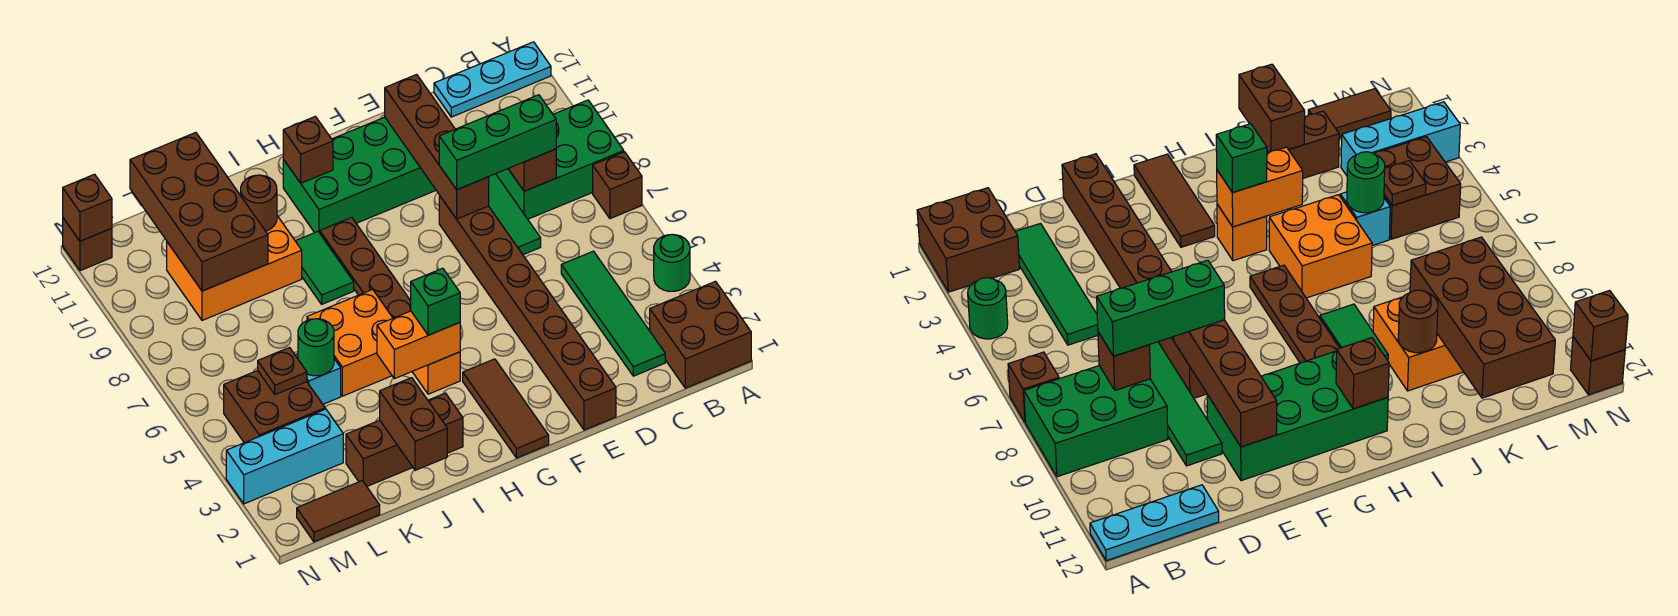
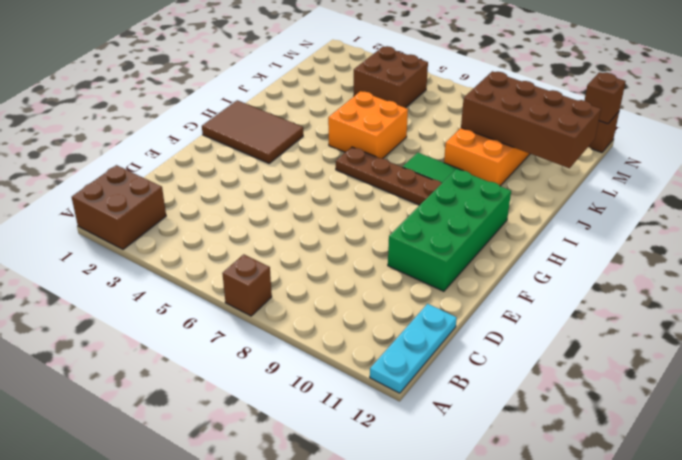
brown tile G1:H3 level 1 -> brown tile G1:G3 level 1
none -> green round brick A4 level 1
none -> green brick A8:C9 level 1
none -> green tile C2:C5 level 1
none -> green tile D7:D10 level 1

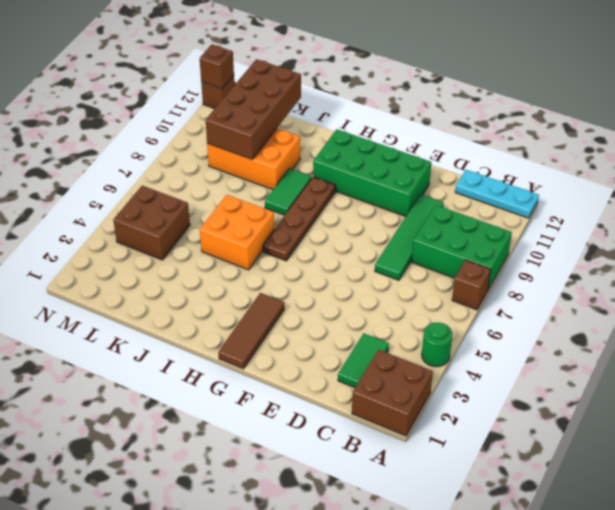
green tile C2:C3 level 1 -> green tile C2:C5 level 1
none -> brown brick E1:E8 level 1
none -> orange brick H4 level 1
none -> brown brick I2:K2 level 1
none -> cyan brick K5 level 1

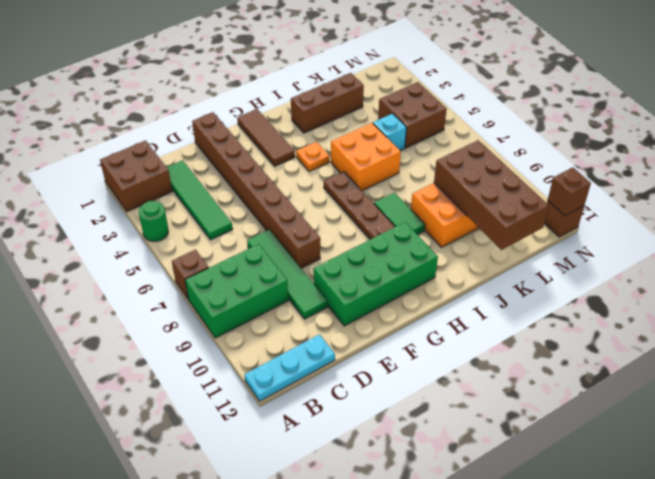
orange plate H4 level 1 -> orange brick H4 level 1
none -> brown tile L1:M1 level 1
none -> cyan brick L3:N3 level 1
none -> brown brick C8 level 2
none -> brown brick E8:E11 level 2

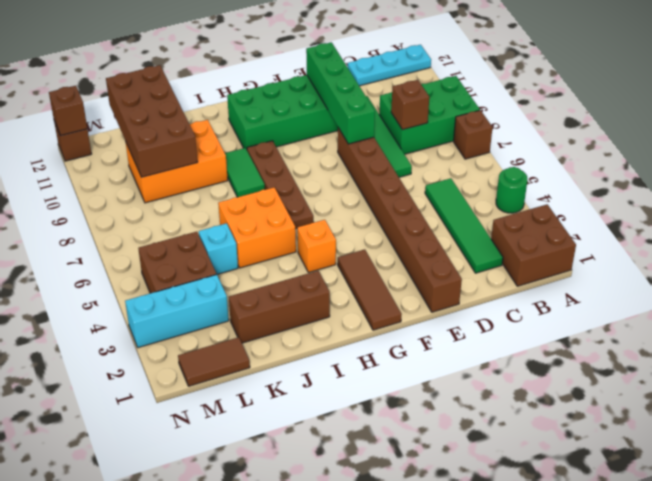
green brick E8:E11 level 2 -> brown brick E8:E11 level 2
none -> orange brick H4:I4 level 2
none -> brown brick H11 level 2
none -> brown brick J1:J2 level 2
none -> brown round brick J10 level 2

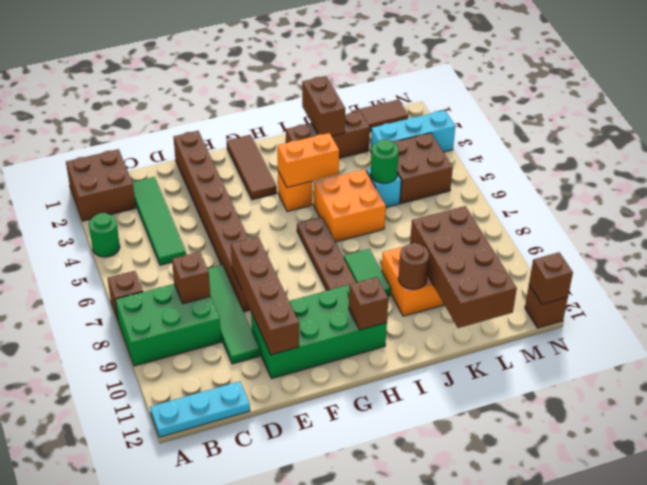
none -> brown plate L5 level 2
none -> green brick C8:E8 level 3
none -> green brick H4 level 3

